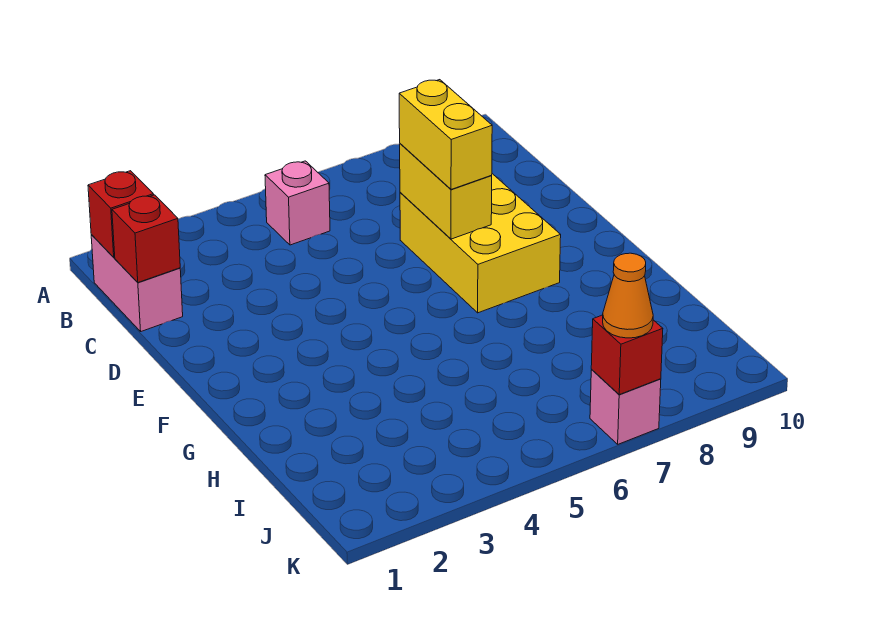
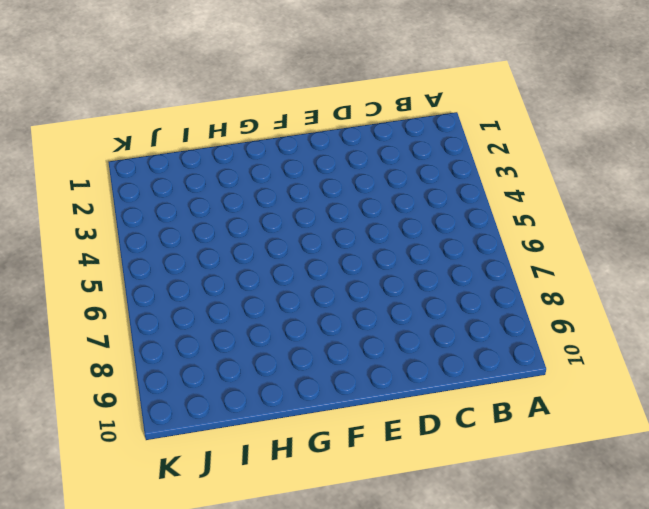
none -> pink brick B1:C1 level 1
none -> pink brick B5 level 1

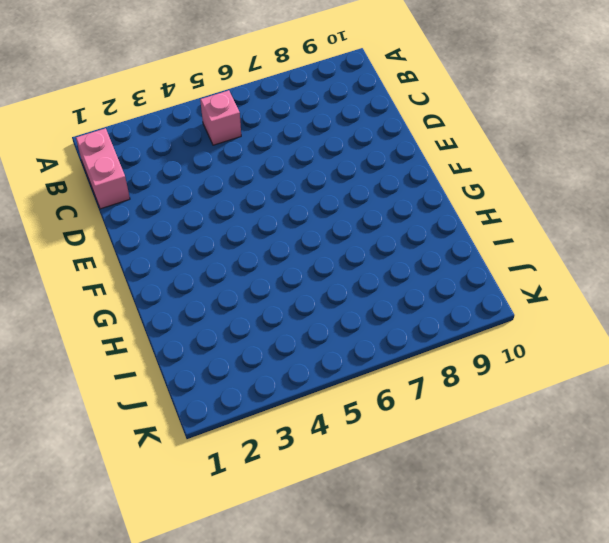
none -> yellow brick D7:F8 level 1
none -> pink brick K7 level 1

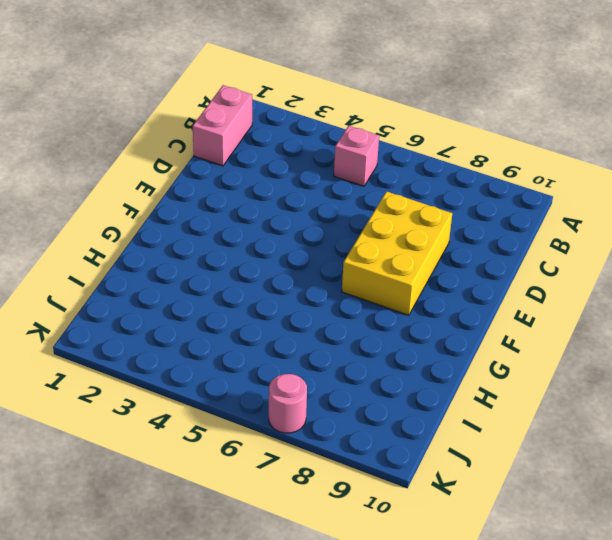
pink round brick K7 level 1 -> pink brick K7 level 1
none -> red brick B1 level 2
none -> red brick C1 level 2

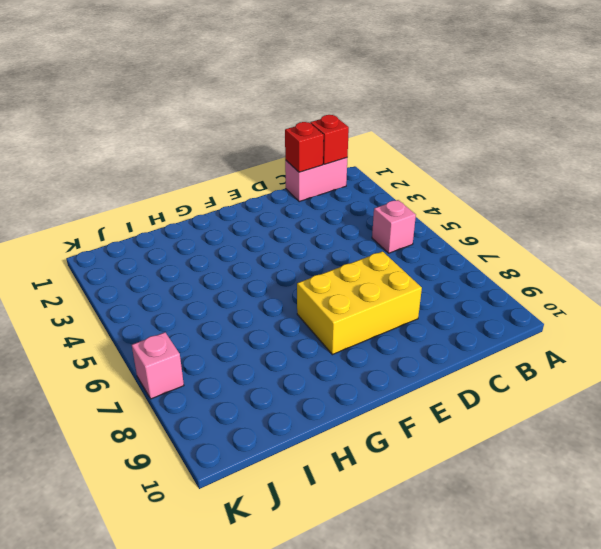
none -> yellow brick D7:E7 level 2
none -> red brick K7 level 2

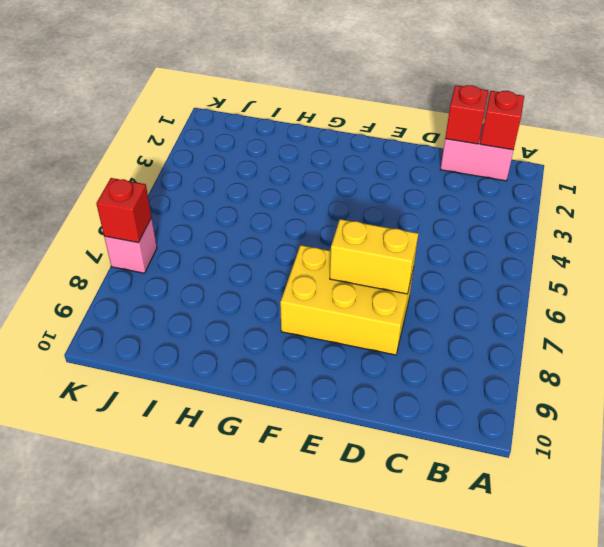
none -> pink brick B5 level 1
none -> yellow brick D7:E7 level 3

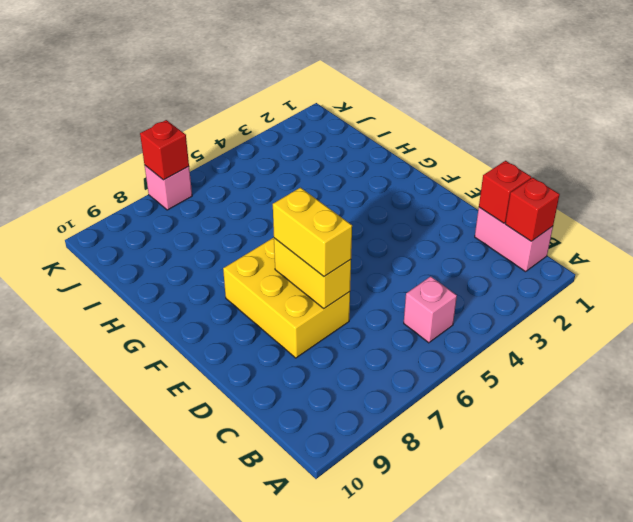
none -> orange cone K7 level 3

